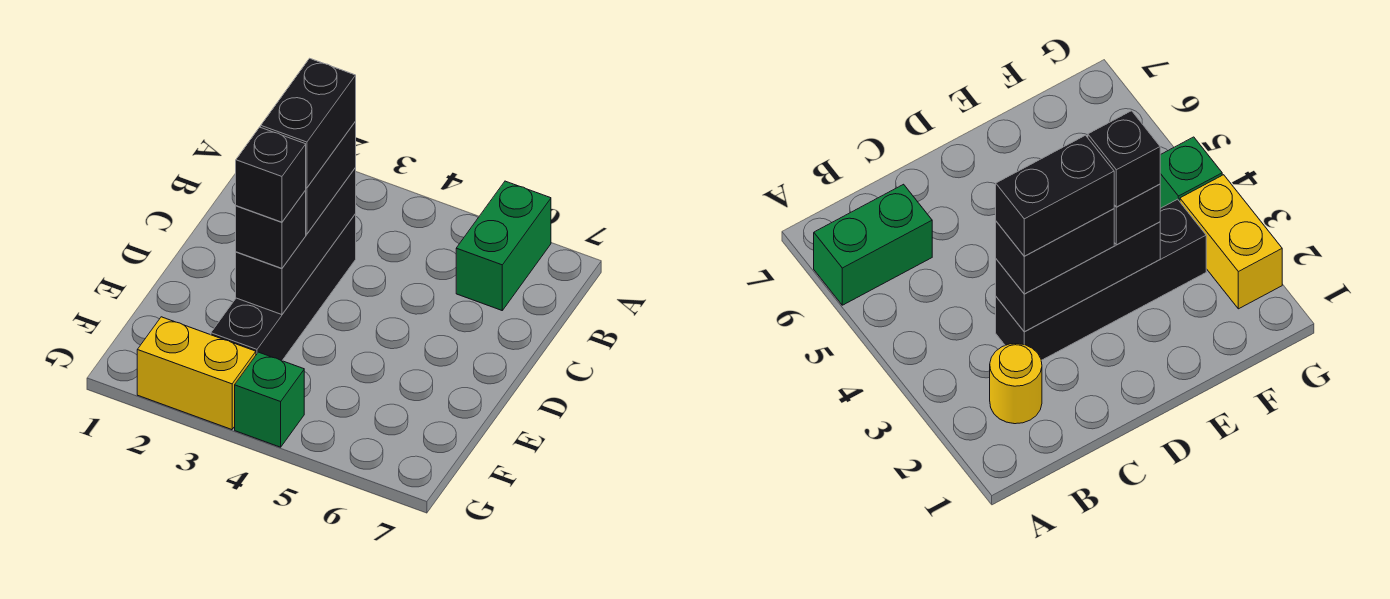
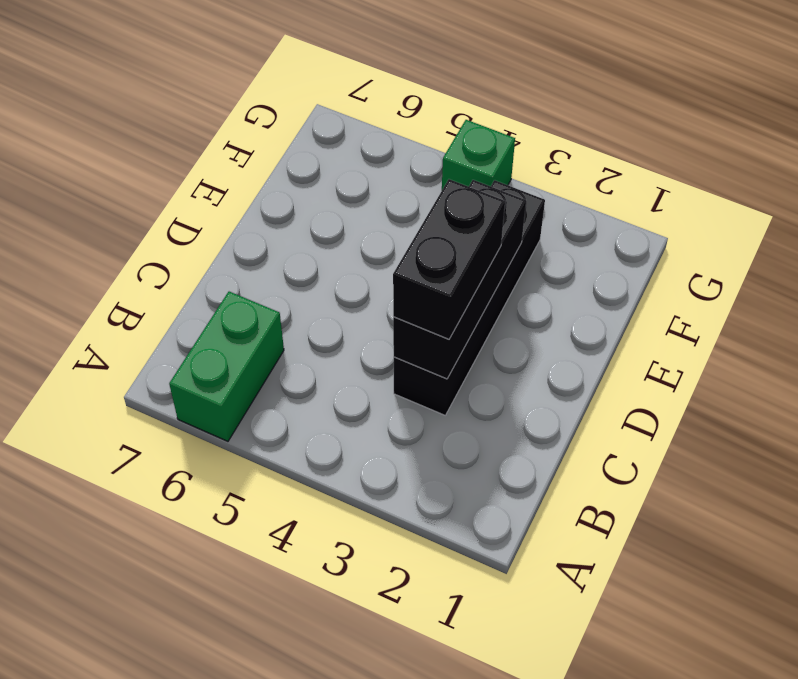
none -> yellow round brick B2 level 1
none -> yellow brick G2:G3 level 1

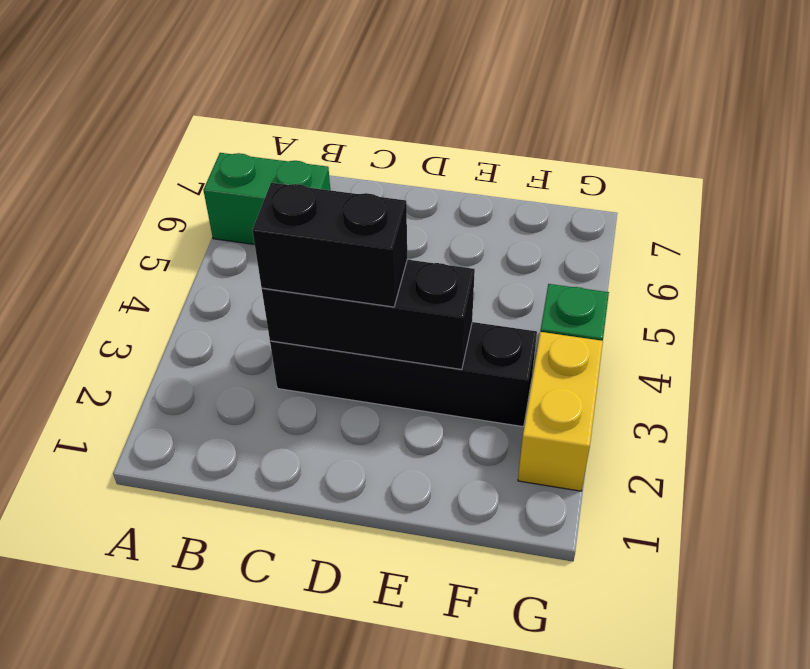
none -> yellow round brick B2 level 1
none -> black brick E3 level 3

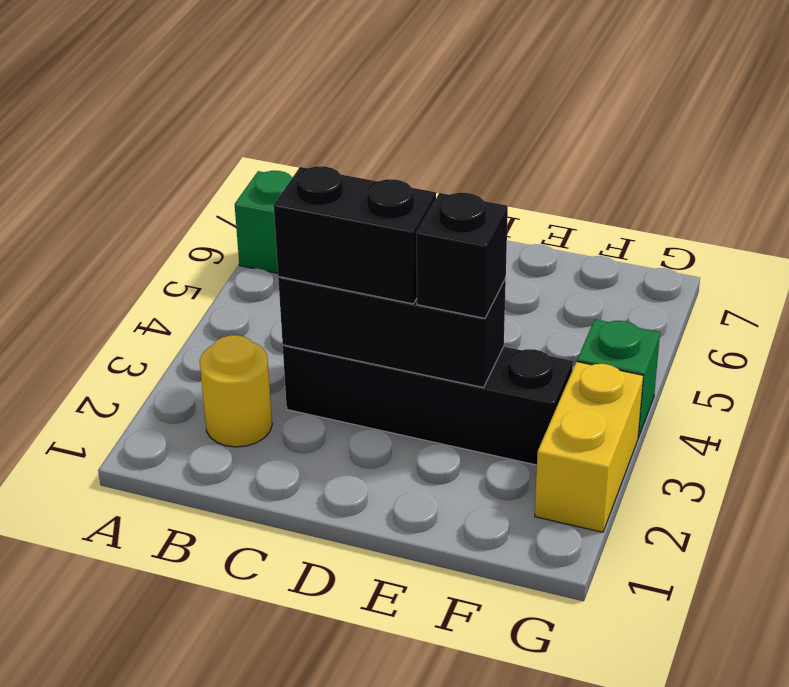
none -> black brick C3:D3 level 4
none -> black brick E3 level 4

